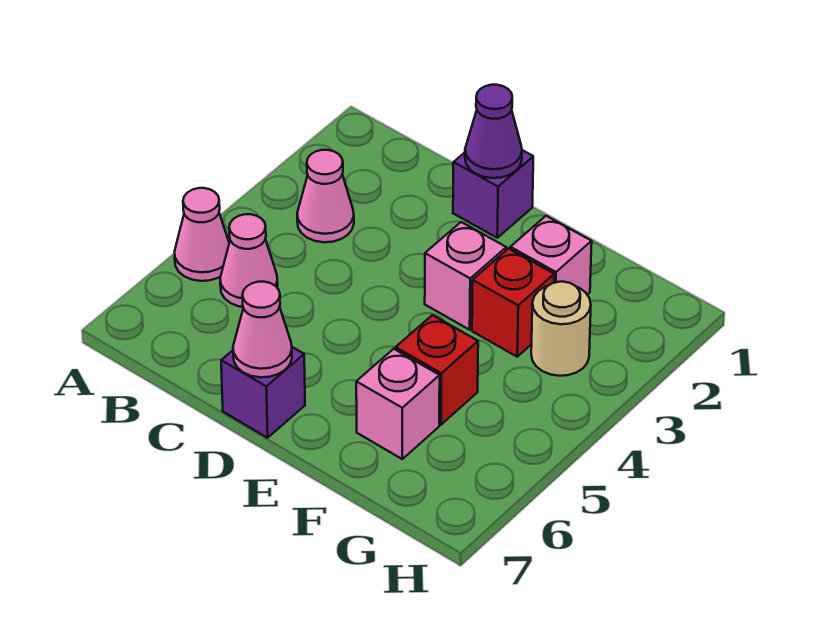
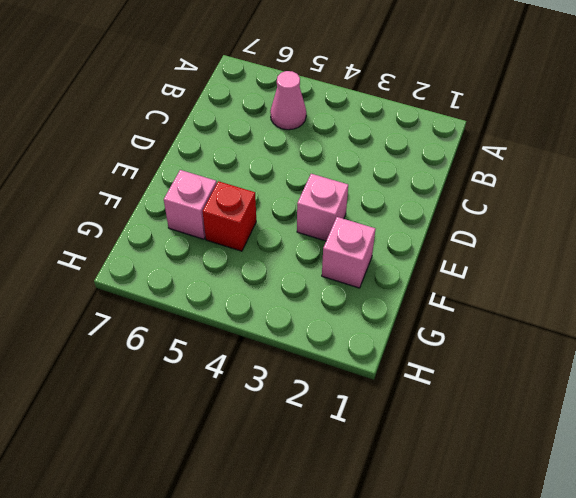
none -> pink cone A5 level 1
none -> pink cone B3 level 1
none -> purple brick D1 level 1

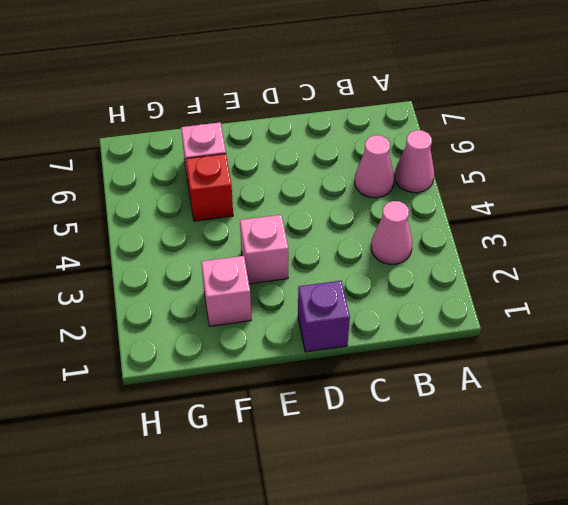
none -> purple brick D7 level 1
none -> red brick F3 level 1
none -> tan round brick G3 level 1

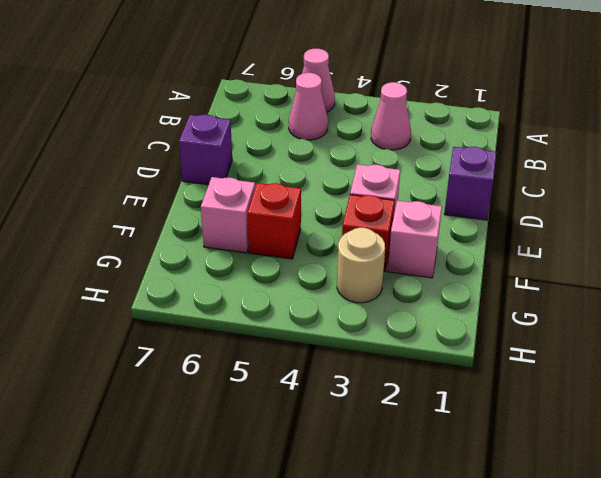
none -> purple cone D1 level 2
none -> pink cone D7 level 2

